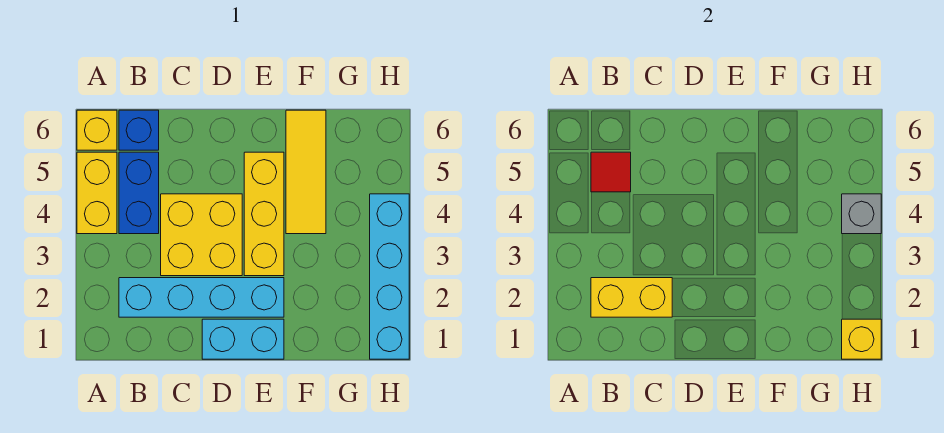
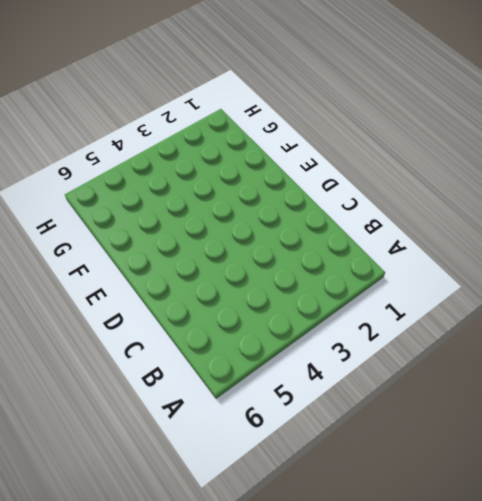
none -> yellow brick A4:A5 level 1
none -> yellow brick A6 level 1
none -> cyan brick B2:E2 level 1

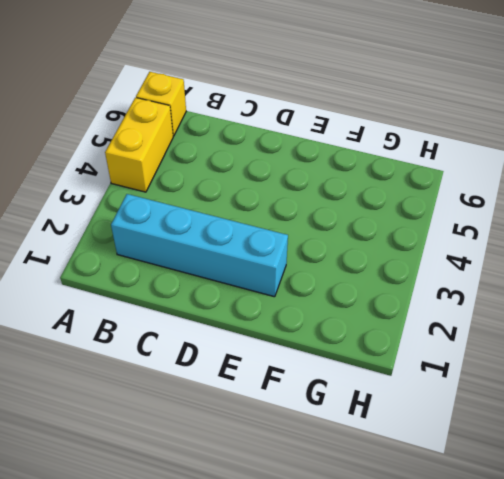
none -> blue brick B4:B5 level 1
none -> blue brick B6 level 1
none -> yellow brick C3:D4 level 1

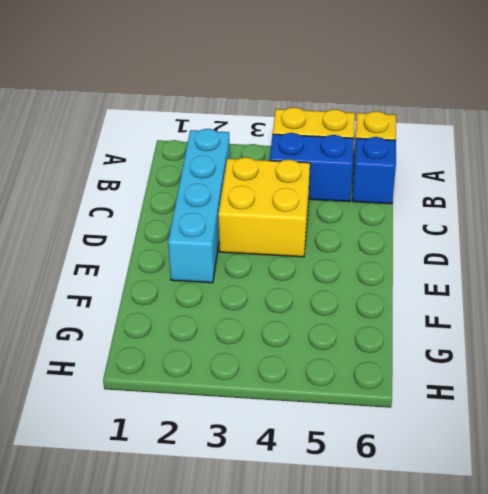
none -> cyan brick D1:E1 level 1
none -> yellow brick E3:E5 level 1
none -> yellow tile F4:F6 level 1

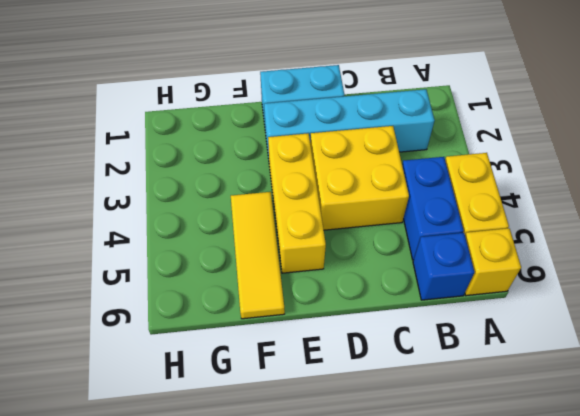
none -> cyan brick H1:H4 level 1
none -> yellow brick B2:C2 level 2
none -> red tile B5 level 2

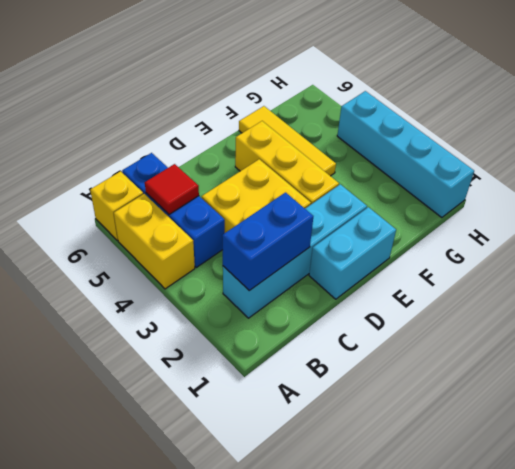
blue brick B2:C2 level 2 -> yellow brick B2:C2 level 2
none -> yellow brick H1 level 2
none -> grey brick H4 level 2

